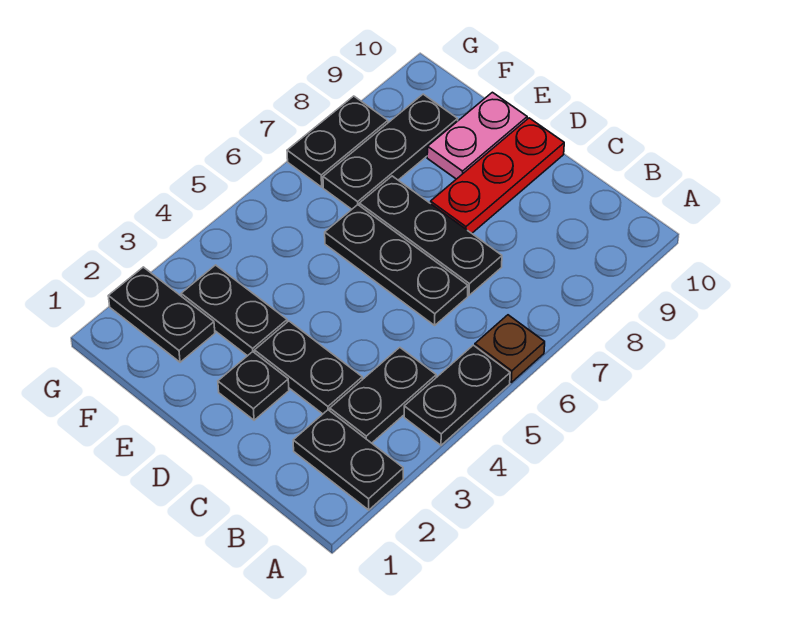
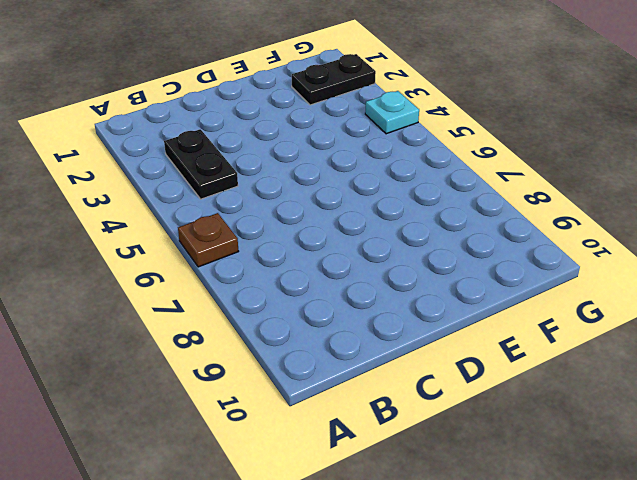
cyan plate G4 level 1 -> none
none -> black plate A2:B2 level 1
none -> black plate A4:A5 level 1
none -> black plate C3:D3 level 1

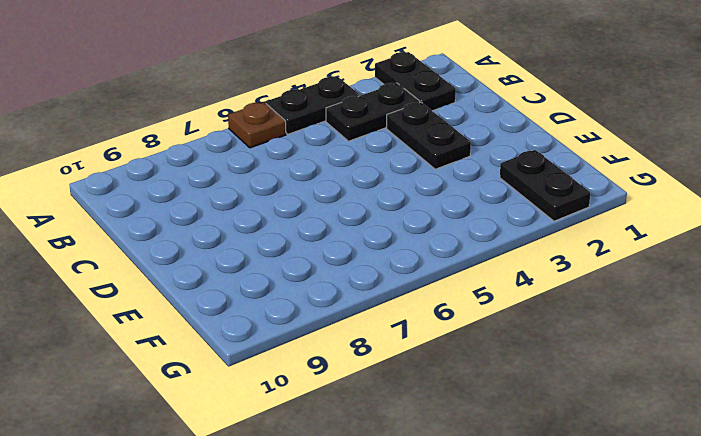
none -> black plate C6:E6 level 1
none -> black plate C7:E7 level 1
none -> black plate D2 level 1

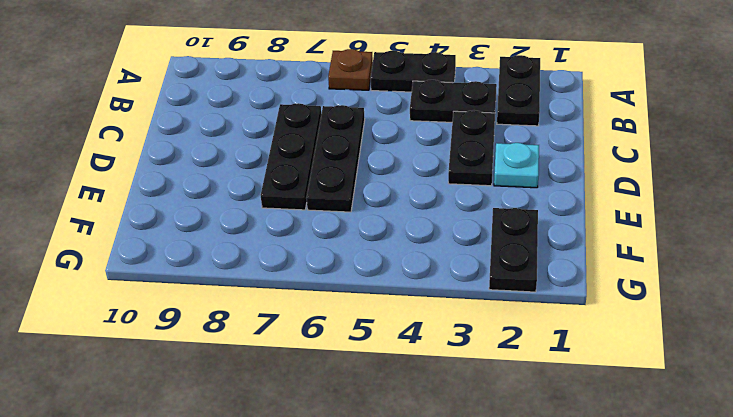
cyan plate D2 level 1 -> black plate D2 level 1
none -> red plate D8:D10 level 1
none -> black plate E3:F3 level 1
none -> pink plate E9:E10 level 1

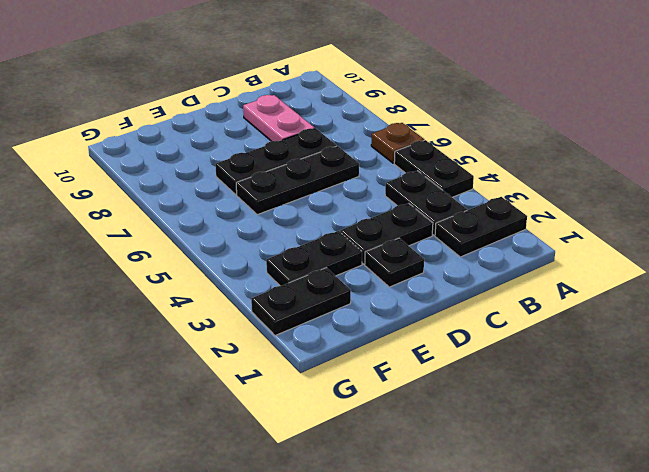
pink plate C8:C9 level 1 -> pink plate E9:E10 level 1
none -> red plate D8:D10 level 1
none -> black plate F7:F9 level 1
none -> black plate G7:G8 level 1

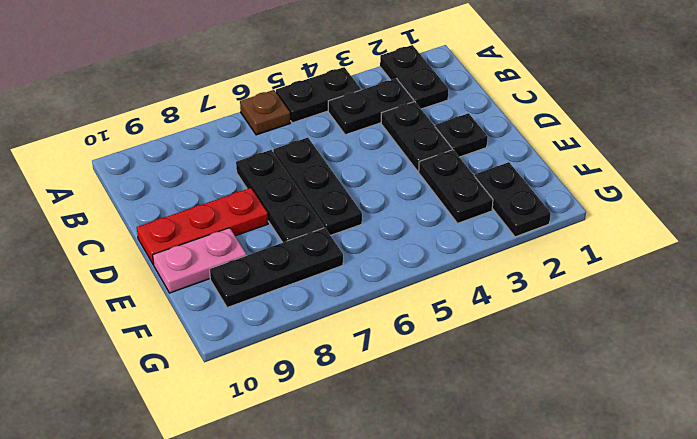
none -> black plate G7:G8 level 1

